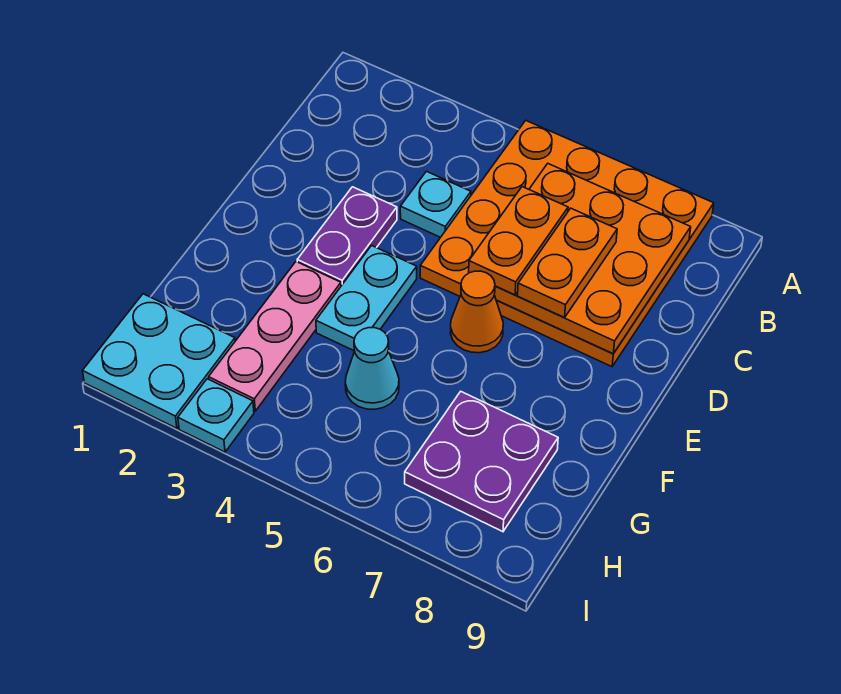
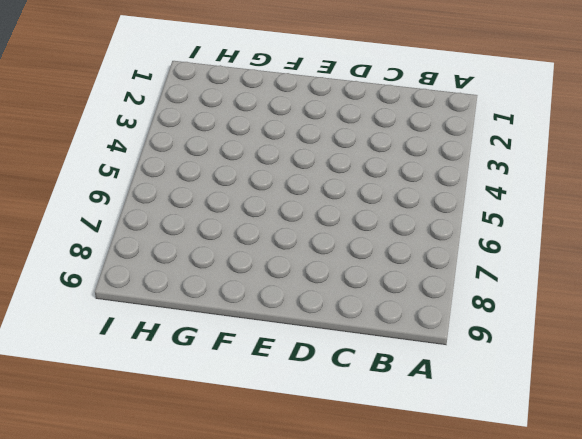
none -> orange plate A5:D8 level 1
none -> cyan plate C4 level 1
none -> purple plate D3:E3 level 1

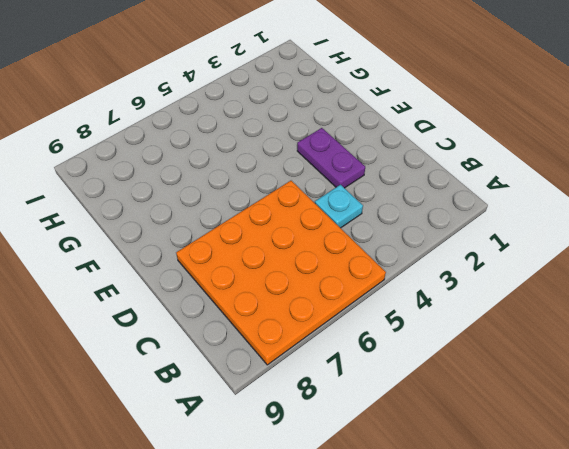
none -> cyan plate E4:F4 level 1
none -> orange cone E6 level 1
none -> pink plate F3:H3 level 1

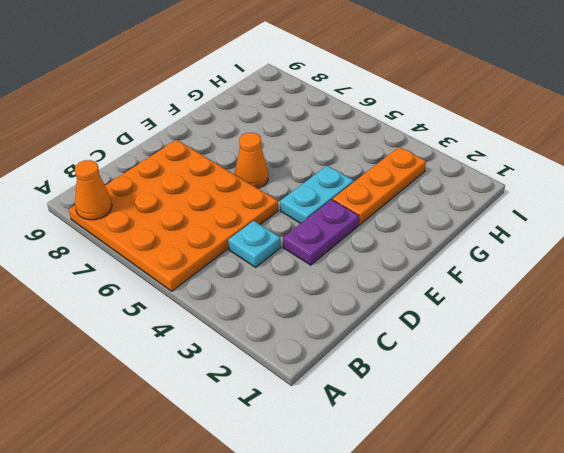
orange cone A8 level 2 -> none
orange plate F3:H3 level 1 -> pink plate F3:H3 level 1
none -> cyan cone G5 level 1
none -> purple plate G7:H8 level 1
none -> cyan plate H1:I2 level 1

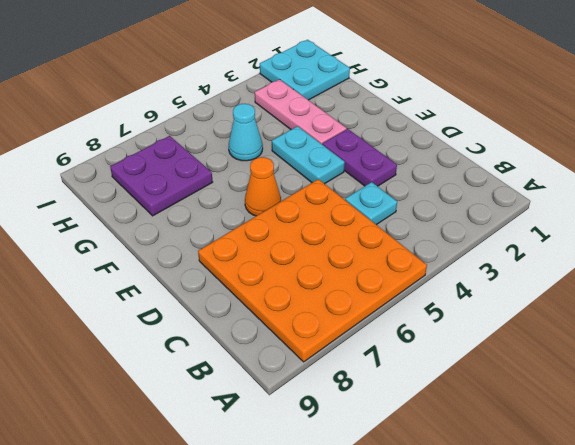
none -> cyan plate I3 level 1
none -> orange plate B6:D8 level 2
none -> orange plate C6:D6 level 3

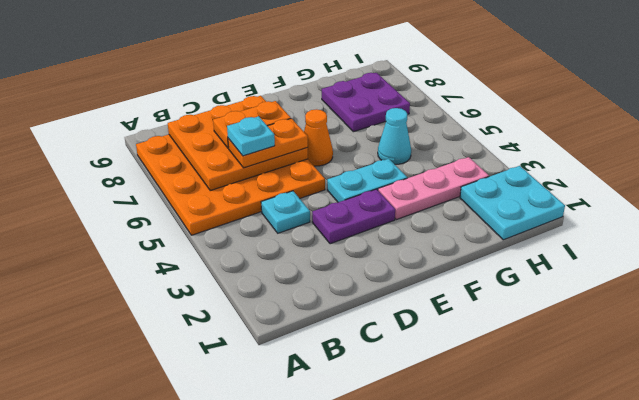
cyan plate C6 level 4 -> cyan plate I3 level 1

